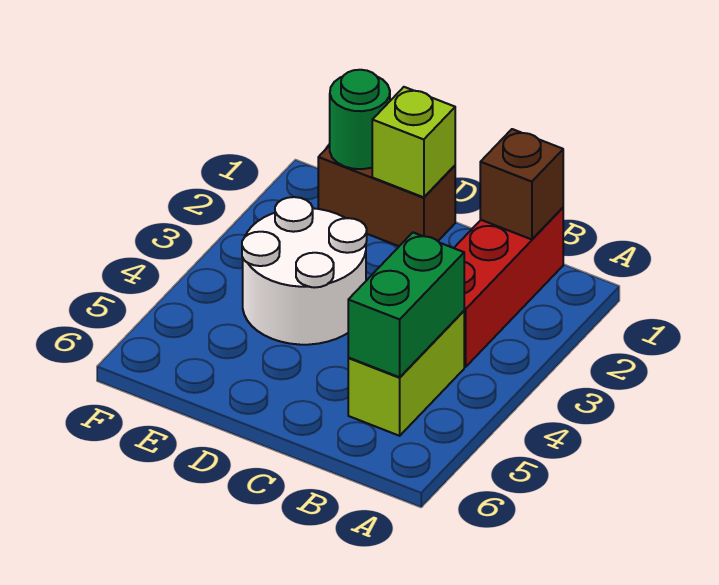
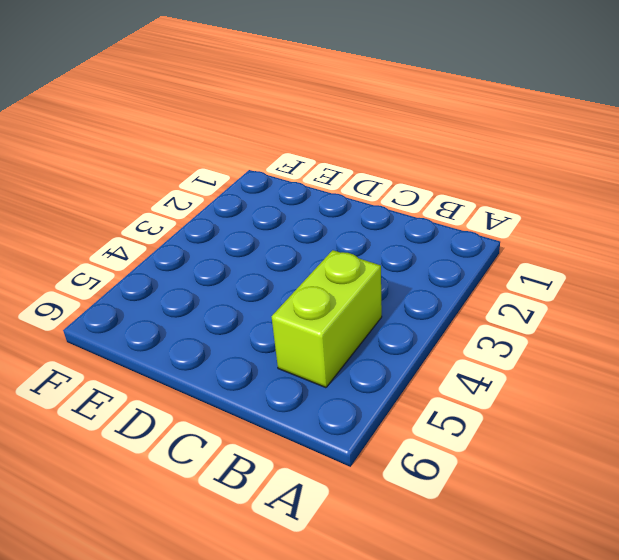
none -> red brick B1:B3 level 1
none -> brown brick D1:E1 level 1

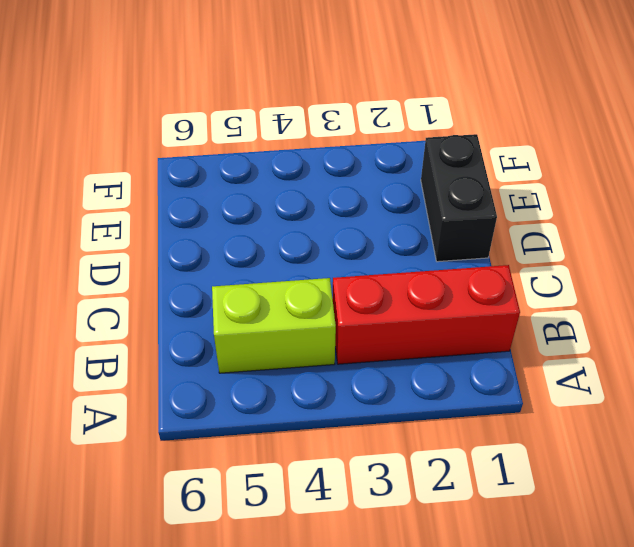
black brick D1:E1 level 1 -> brown brick D1:E1 level 1
none -> white round brick D3:E4 level 1
none -> brown brick B1 level 2

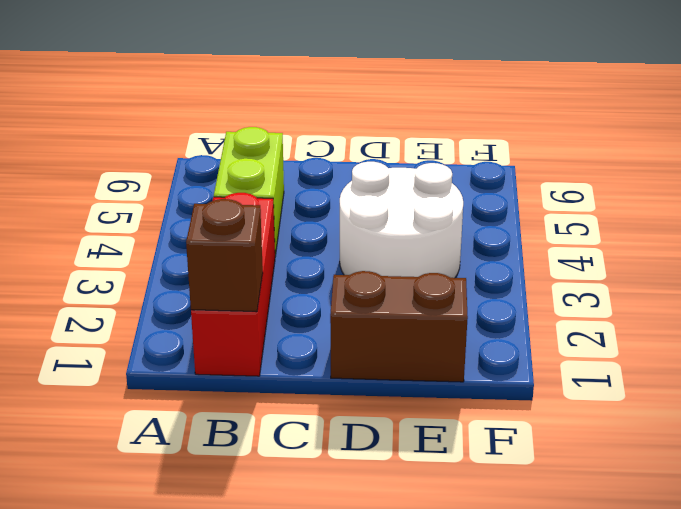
none -> green brick B4:B5 level 2
none -> lime brick D1 level 2

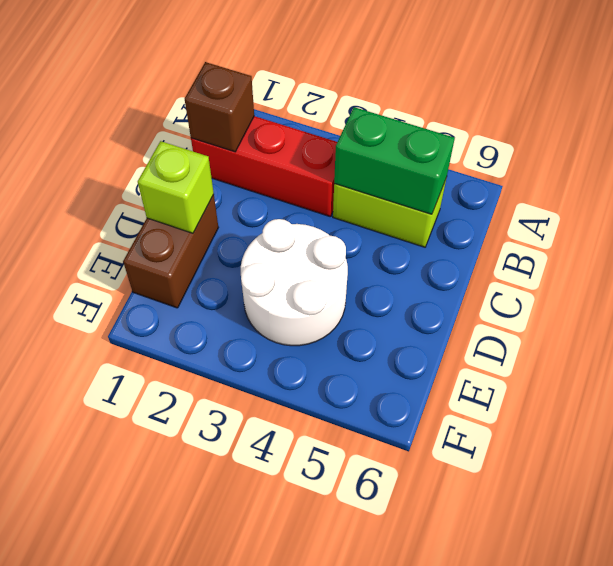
none -> green round brick E1 level 2

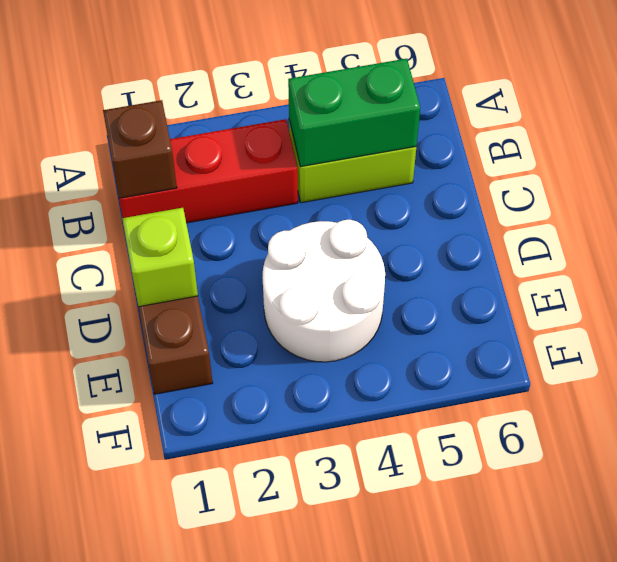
none -> green round brick E1 level 2

